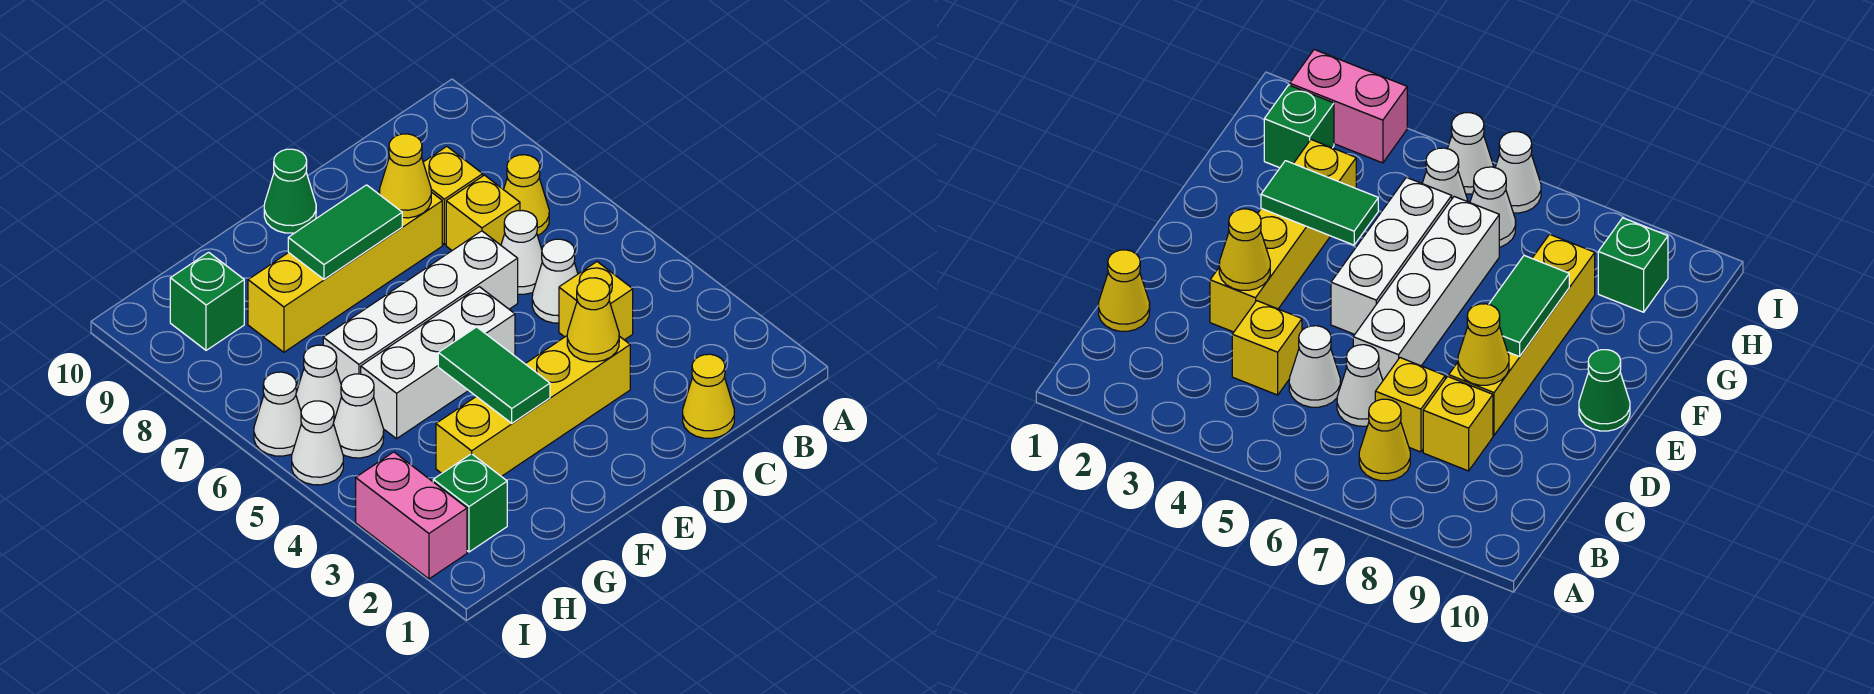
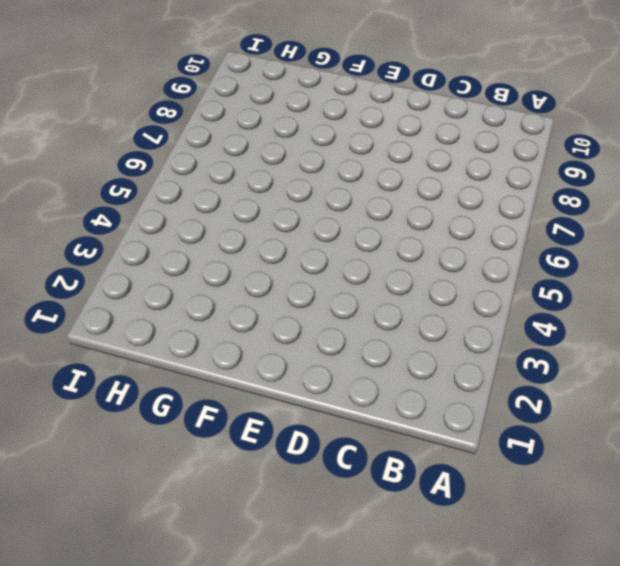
none -> yellow cone B7 level 1
none -> yellow cone C1 level 1
none -> yellow brick C4 level 1

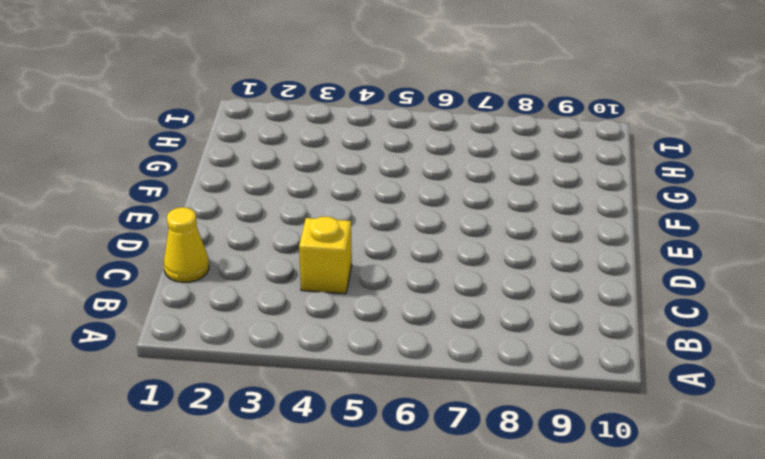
none -> yellow cone B7 level 1
none -> white cone C5 level 1
none -> white cone C6 level 1

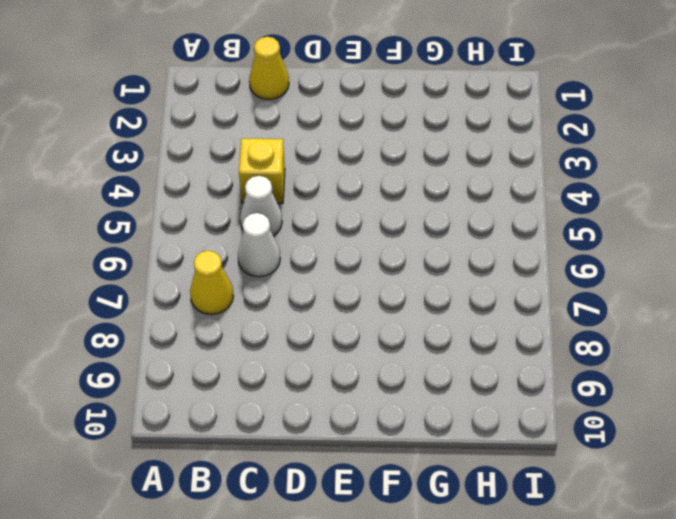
none -> yellow brick C7 level 1
none -> yellow brick C8 level 1
none -> yellow brick D3:G3 level 1

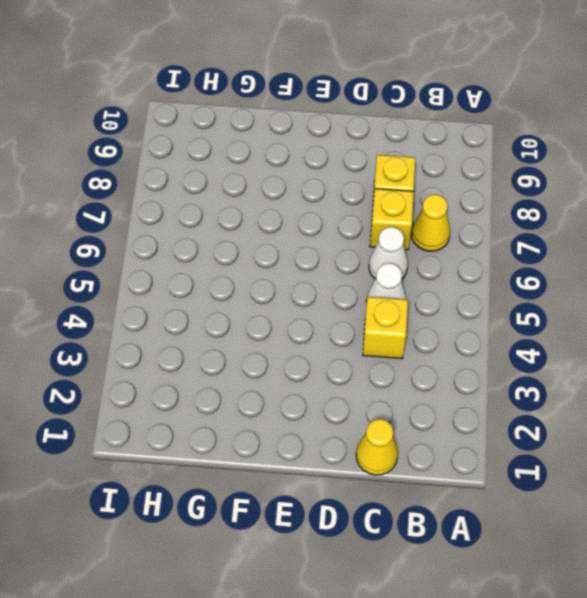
none -> yellow brick D3:G3 level 1
none -> white brick D6:G6 level 1
none -> yellow brick D8:G8 level 1

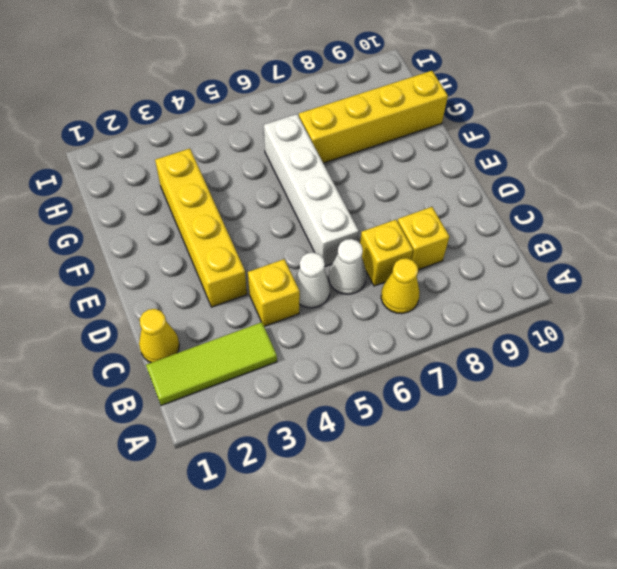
lime tile B1:B3 level 1 -> none
yellow brick G7:G10 level 1 -> yellow brick D8:G8 level 1
none -> white brick E5:G5 level 1
none -> green cone E10 level 1
none -> green brick H2 level 1

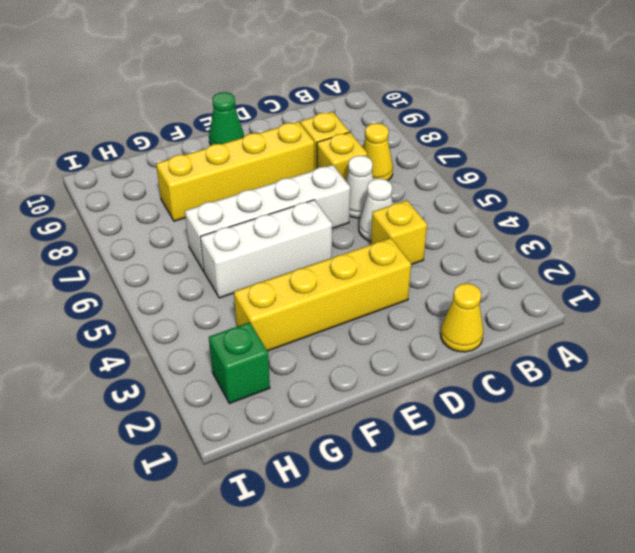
none -> white cone H5 level 1
none -> white cone H6 level 1
none -> green brick H9 level 1

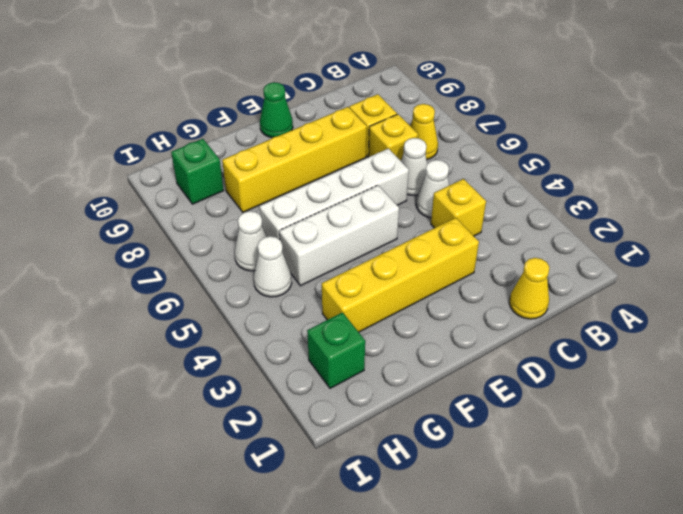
none -> pink brick I2:I3 level 1
none -> white cone I5 level 1
none -> white cone I6 level 1

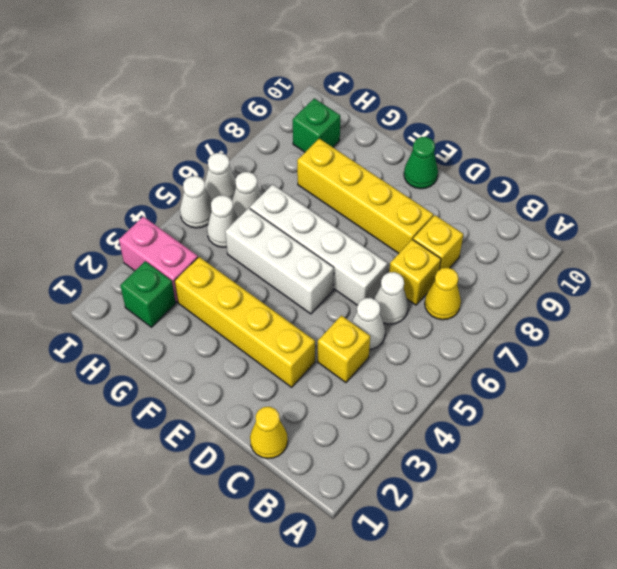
pink brick H3:I3 level 1 -> pink brick I2:I3 level 1
none -> yellow cone D3 level 2
none -> yellow cone D8 level 2
none -> green tile E8:F8 level 2

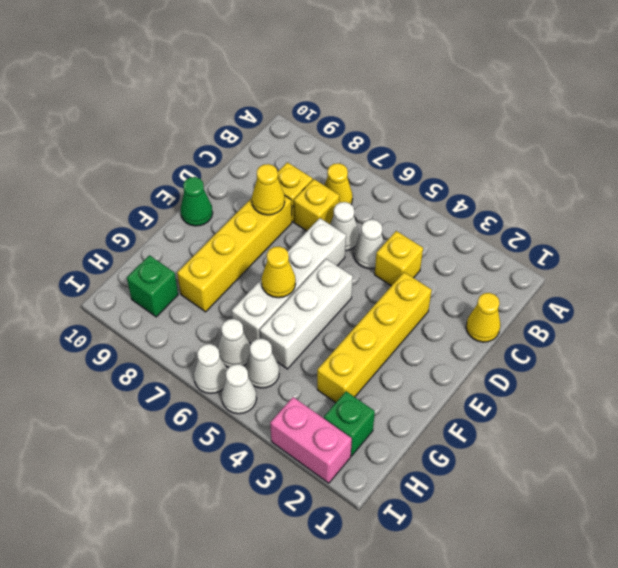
yellow cone F6 level 2 -> yellow cone D3 level 2
none -> green tile E8:F8 level 2
none -> green tile F3:F4 level 2

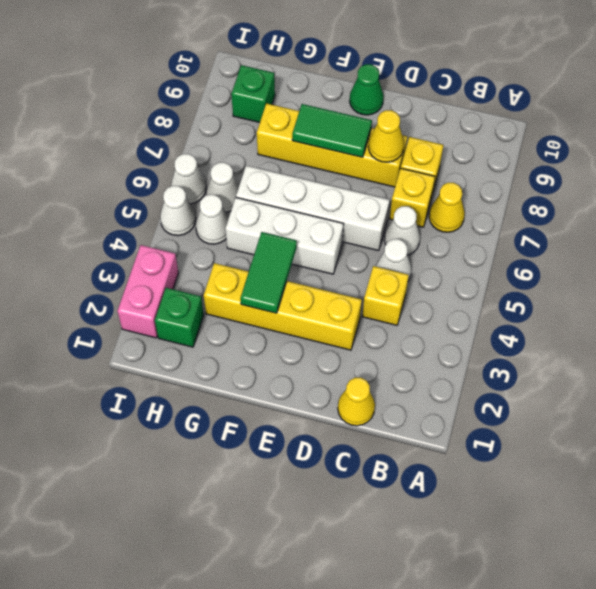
none -> yellow cone D3 level 2

